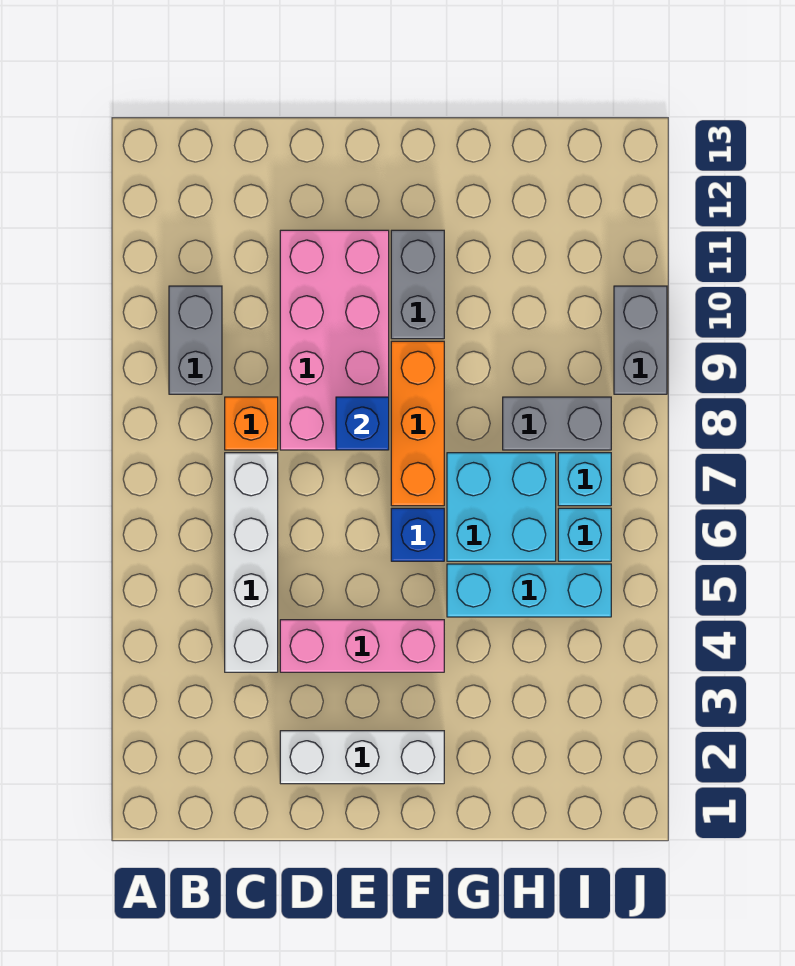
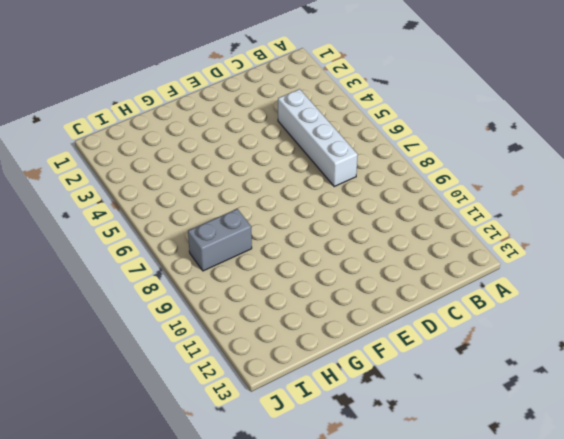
none -> grey brick B9:B10 level 1
none -> orange brick C8 level 1
none -> white brick D2:F2 level 1

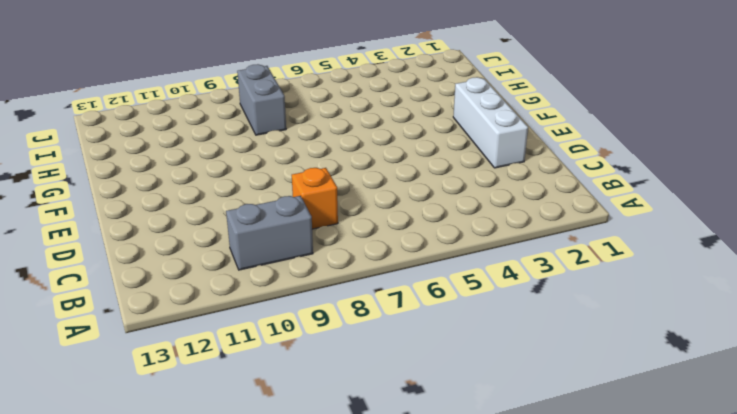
none -> white brick C4:C7 level 1
none -> pink brick D4:F4 level 1
none -> pink brick D8:E11 level 1

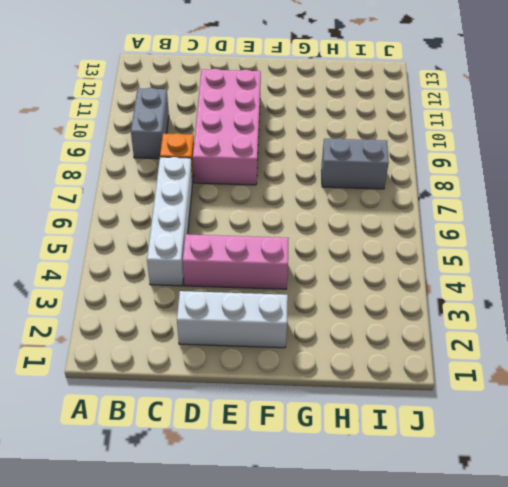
none -> blue brick F6 level 1
none -> orange brick F7:F9 level 1
none -> grey brick F10:F11 level 1

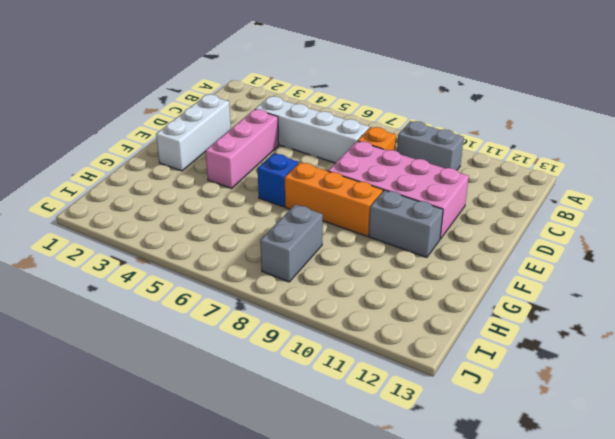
none -> cyan brick G5:I5 level 1
none -> cyan brick G6:H7 level 1
none -> cyan brick I6 level 1

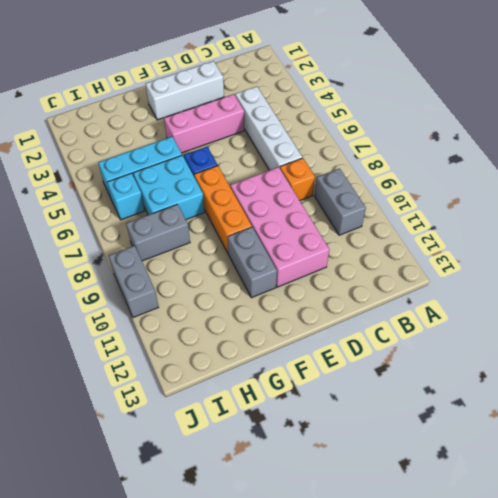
none -> cyan brick I7 level 1
none -> blue brick E8 level 2

